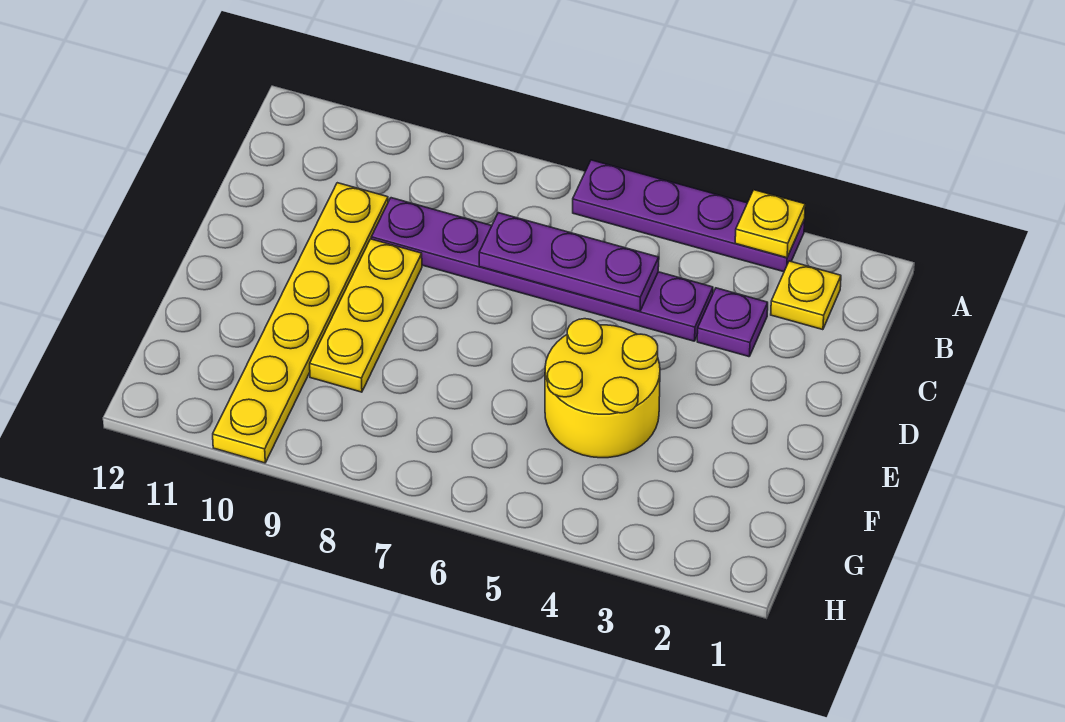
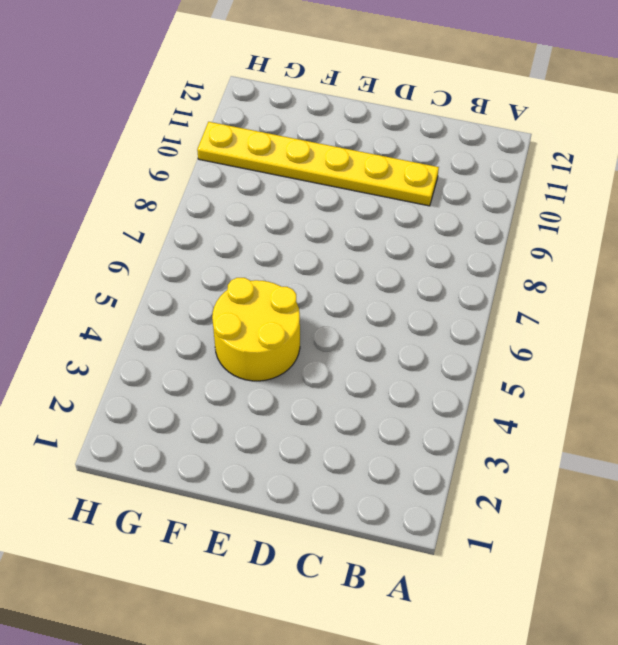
none -> purple plate A3:A6 level 1
none -> yellow plate B2 level 1

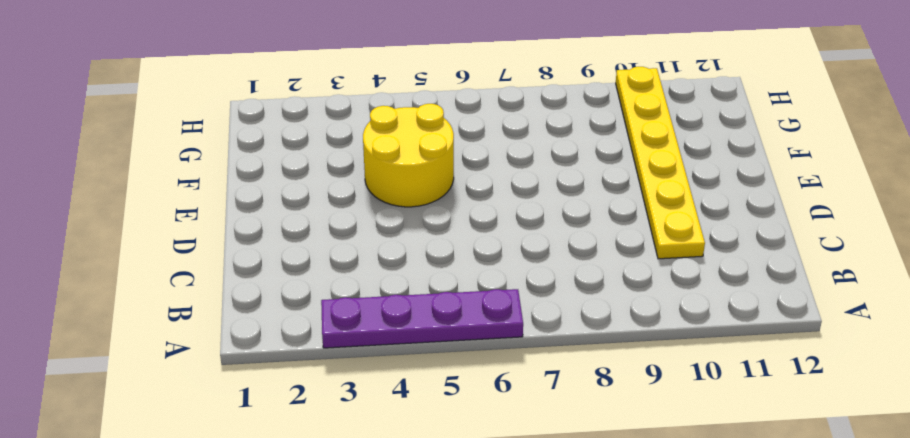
none -> yellow plate B2 level 1
none -> purple plate C3 level 1

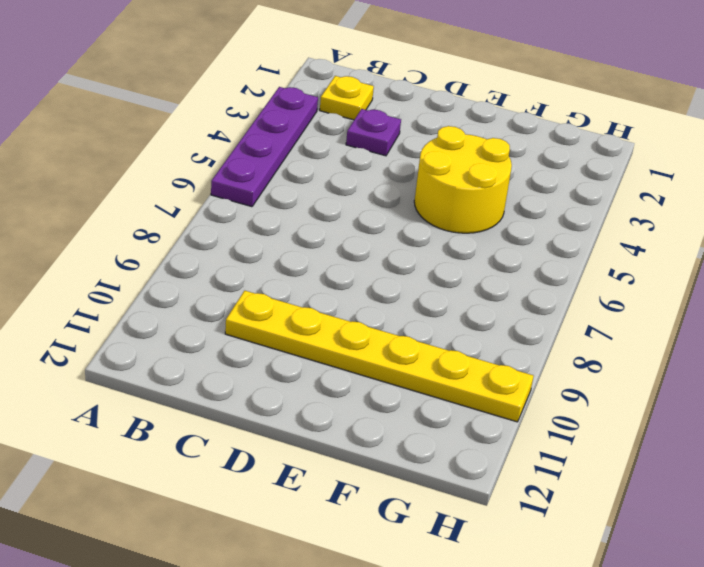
none -> purple plate C4:C9 level 1
none -> yellow plate D9:F9 level 1

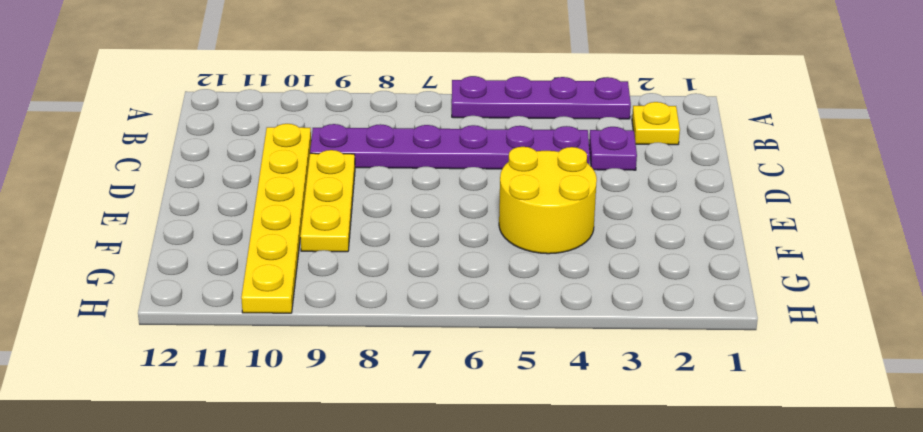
none -> yellow plate A3 level 2
none -> purple plate C5:C7 level 2

